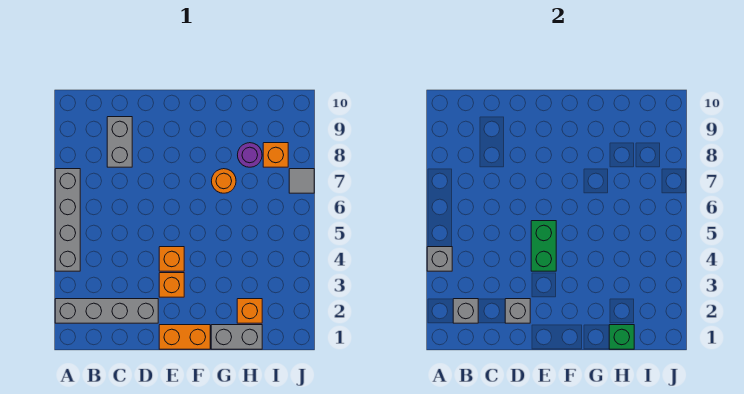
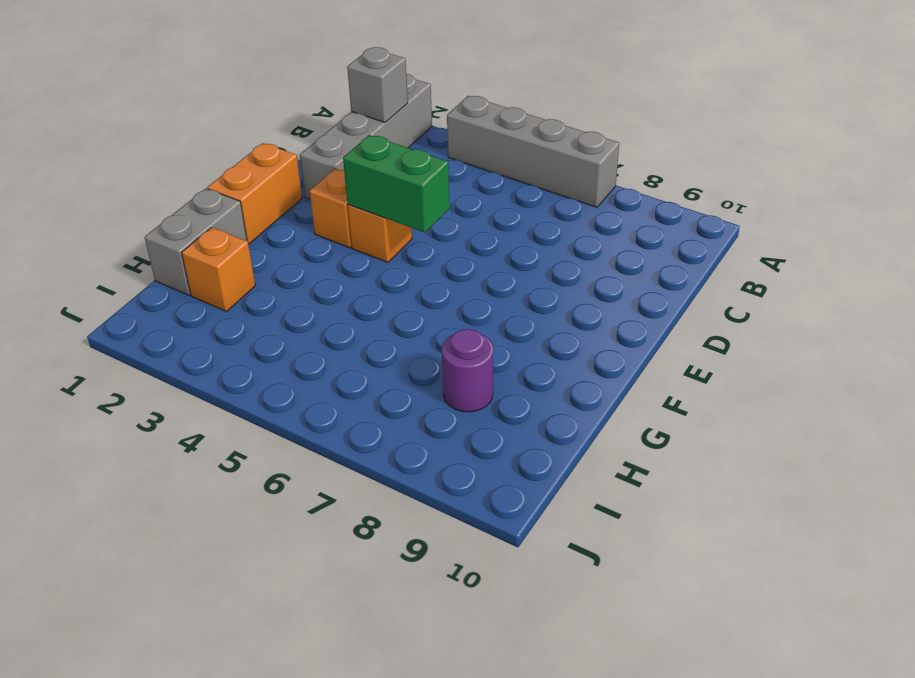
none -> grey brick C8:C9 level 1
none -> orange round brick G7 level 1
none -> orange brick I8 level 1

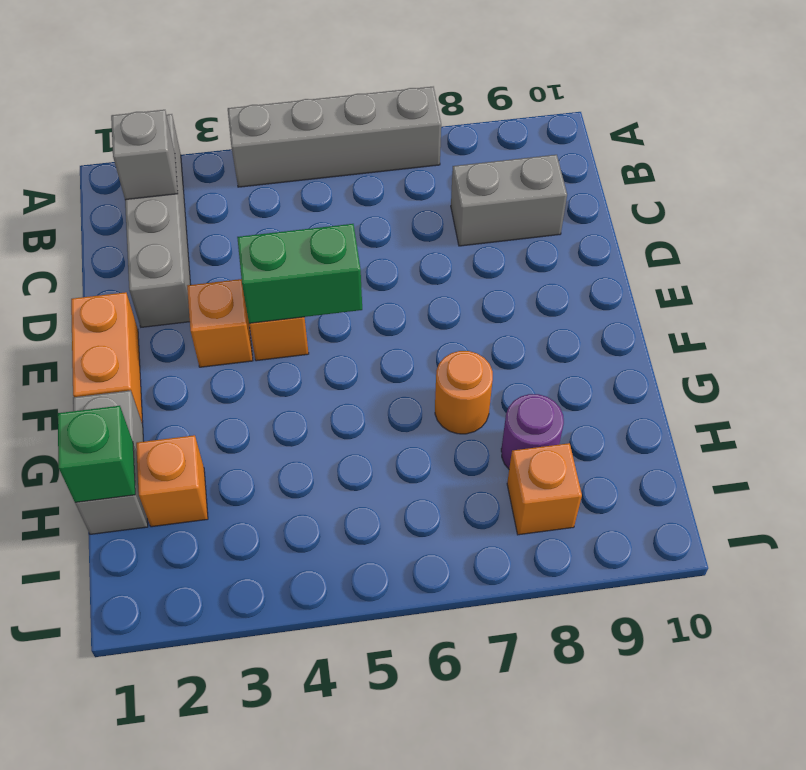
none -> grey tile J7 level 1
none -> grey brick A4 level 2
none -> grey brick D2 level 2

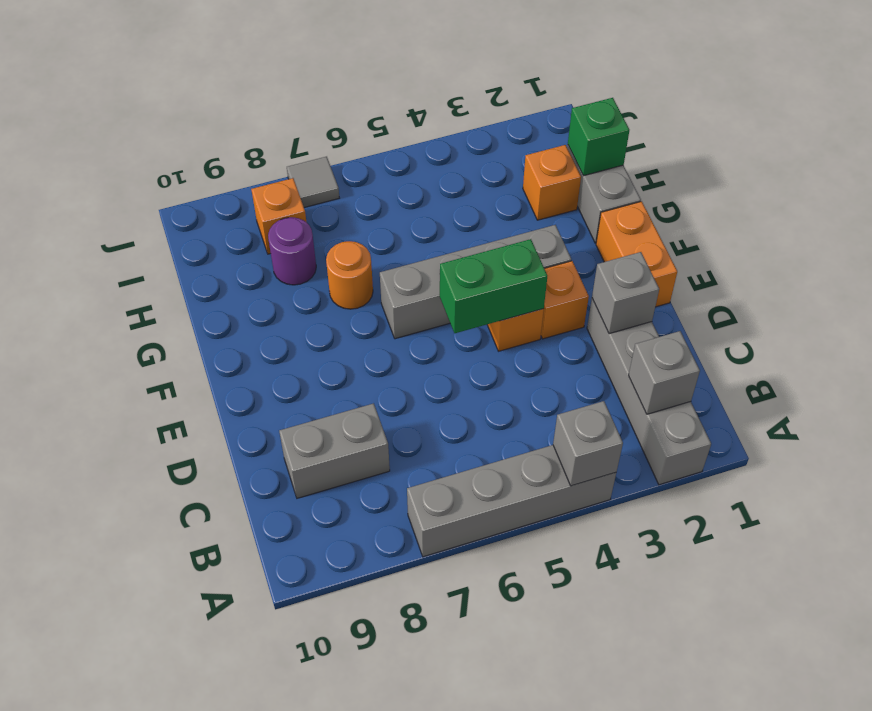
grey brick F3:F6 level 1 -> none

